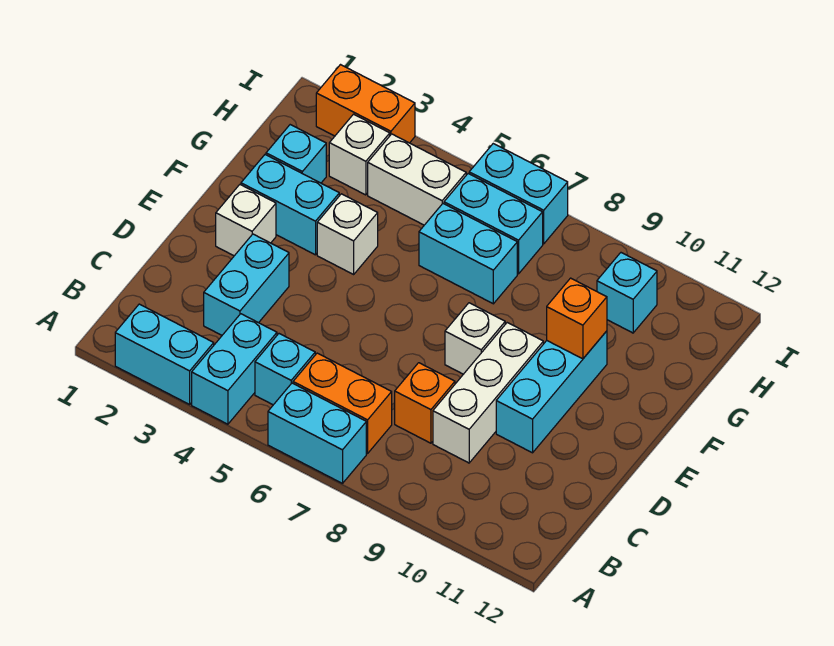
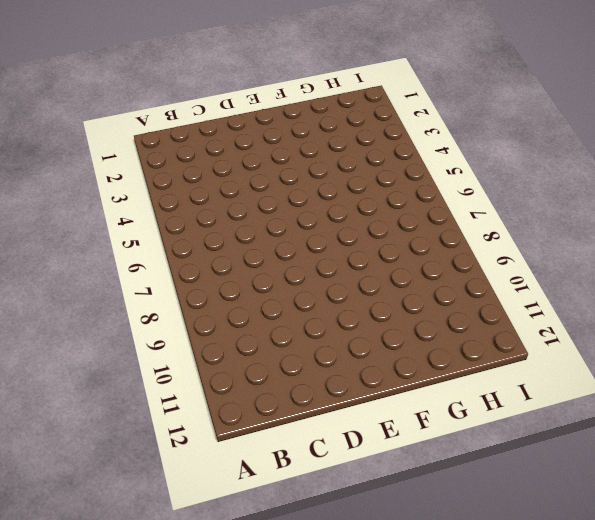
none -> cyan brick A2:A3 level 1
none -> cyan brick A4:B4 level 1
none -> cyan brick A6:A7 level 1

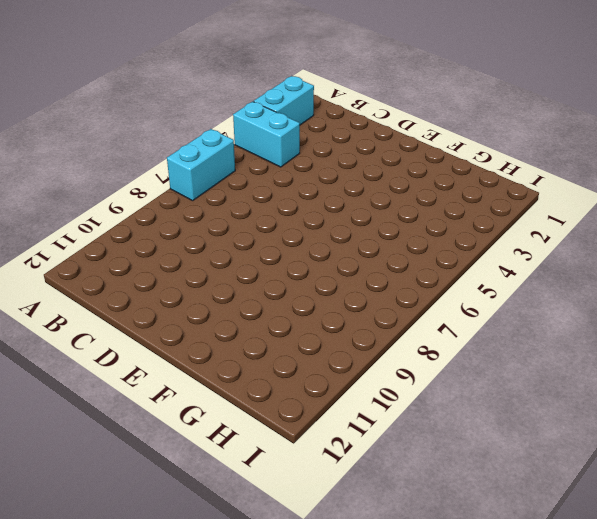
none -> cyan brick B5 level 1
none -> orange brick B6:B7 level 1
none -> cyan brick C3:D3 level 1

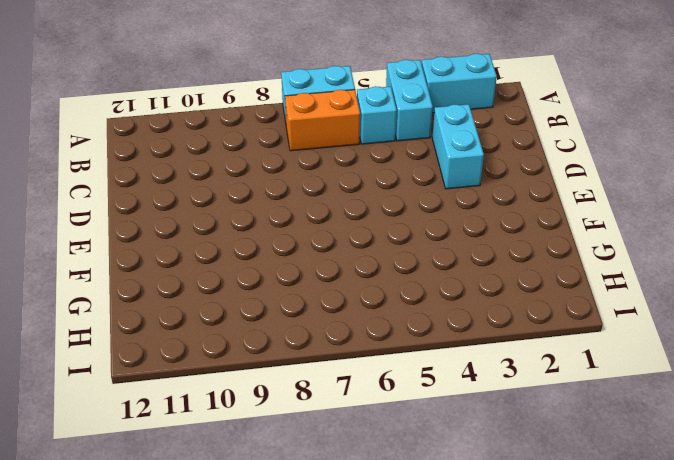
none -> orange brick C8 level 1
none -> white brick C9:E9 level 1
none -> cyan brick D10:F10 level 1

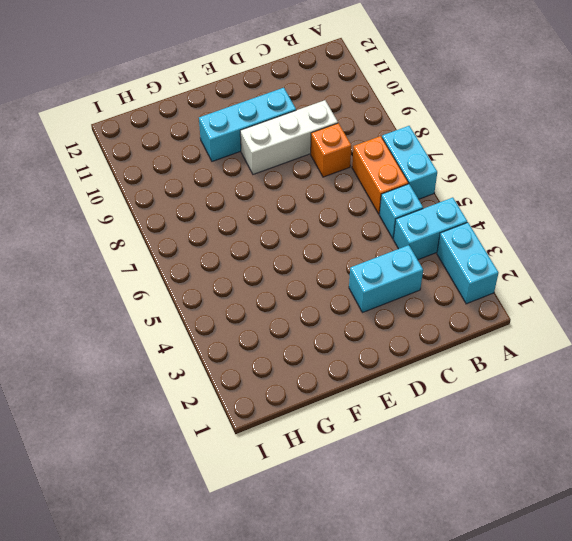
none -> white brick E2 level 1
none -> white brick E8 level 1
none -> cyan brick F2:F3 level 1

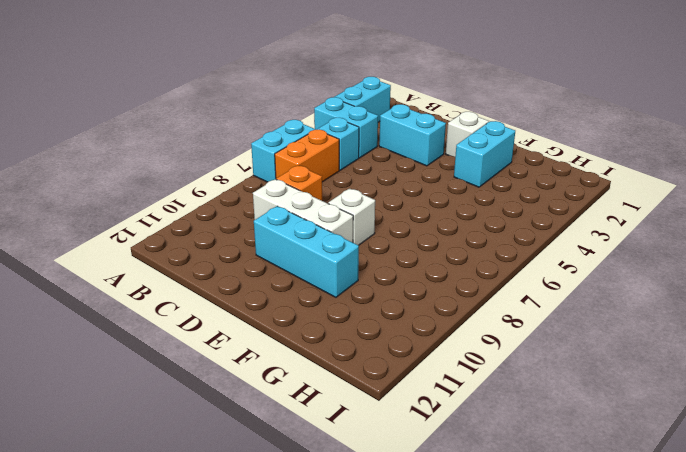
none -> white brick F4 level 1
none -> cyan brick G2 level 1
none -> cyan brick G6:G7 level 1

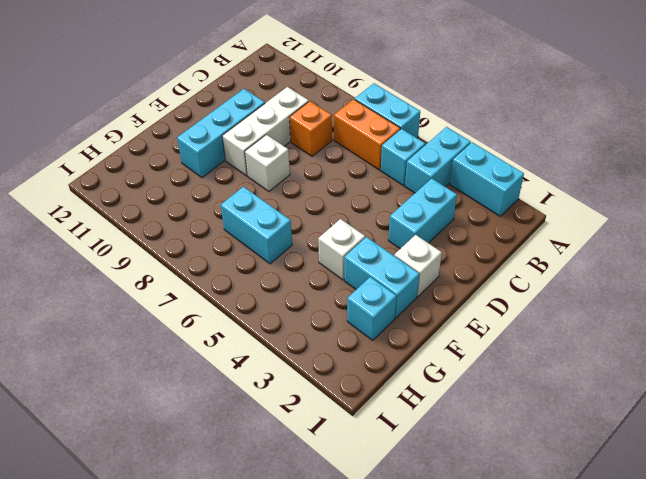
none -> white brick H3 level 1
none -> white brick H4:H5 level 1
none -> cyan brick H6:H7 level 1

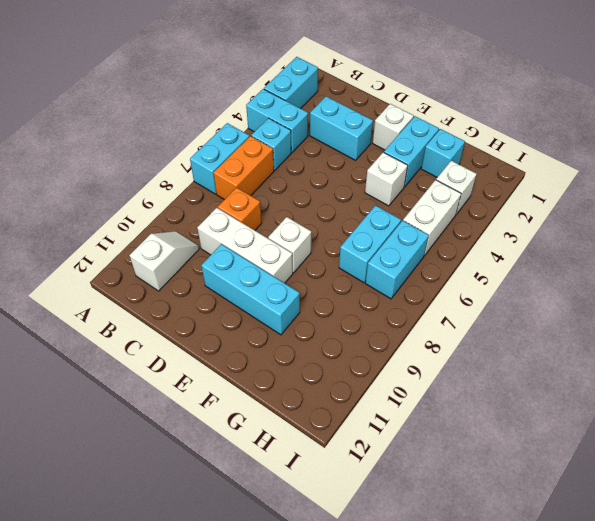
white slope B10:B11 level 1 top 11 -> none
none -> cyan brick H10 level 1
none -> orange brick I2:I3 level 1
none -> cyan brick I6:I7 level 1

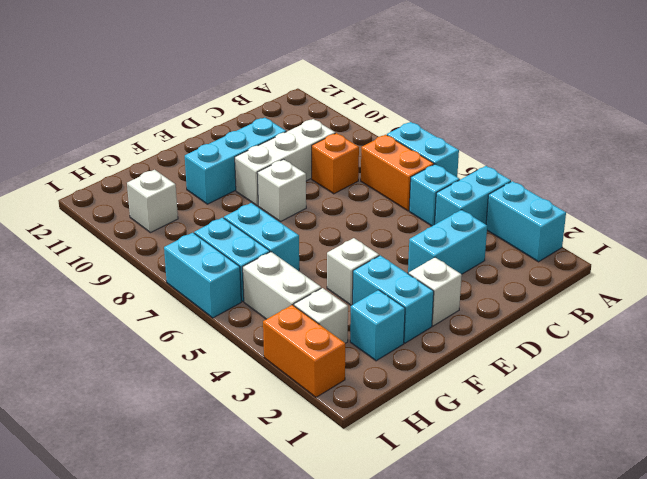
white brick H10 level 1 -> cyan brick H10 level 1
none -> orange brick F10 level 2

